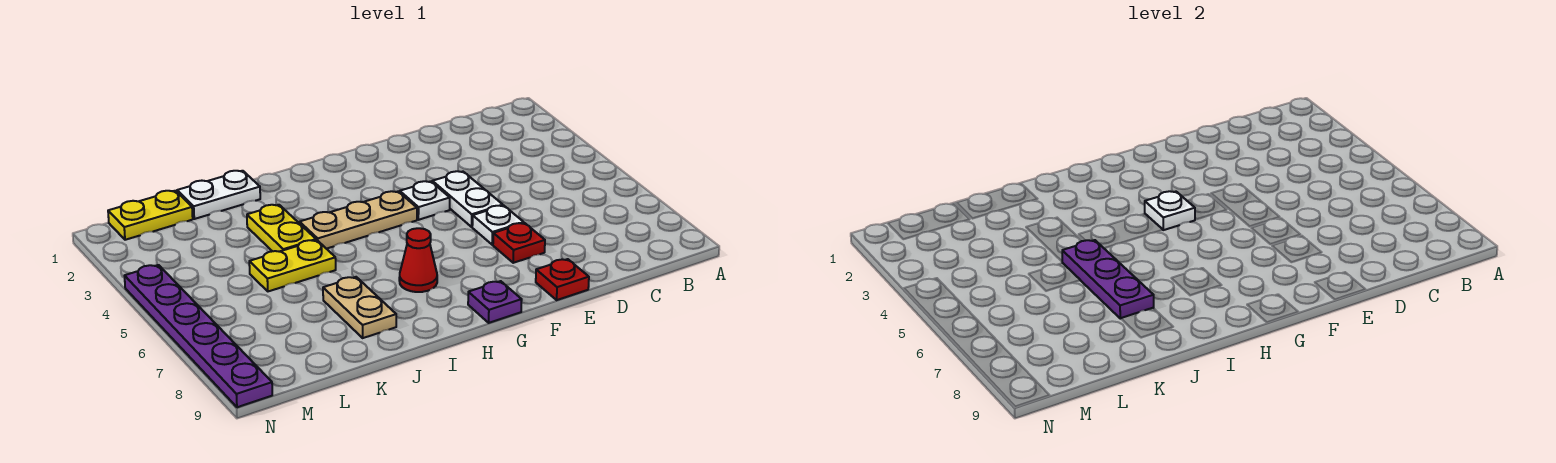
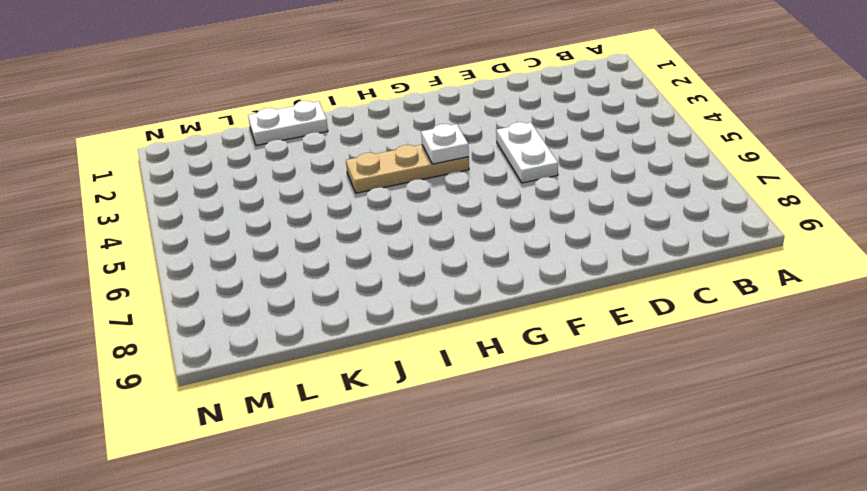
none -> white plate E6 level 1
none -> red plate E7 level 1
none -> red plate E9 level 1

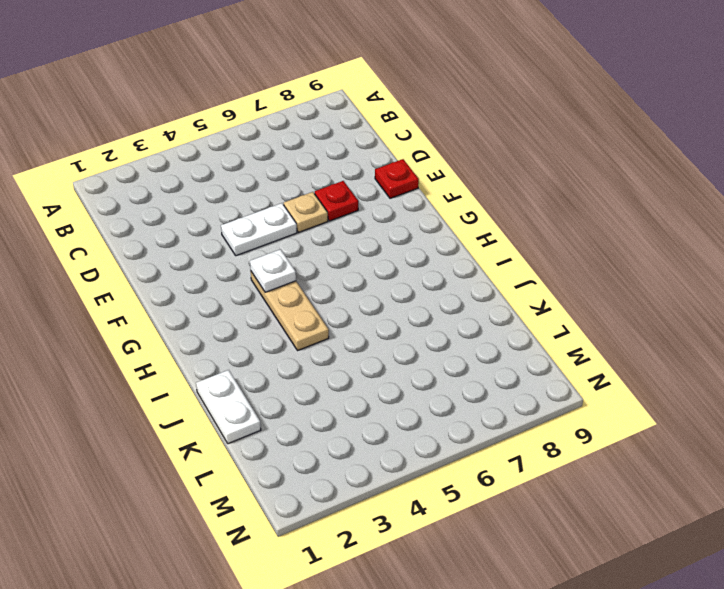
tan plate E6 level 1 -> white plate E6 level 1
none -> white plate F4 level 1
none -> purple plate G9 level 1
none -> red cone H7 level 1

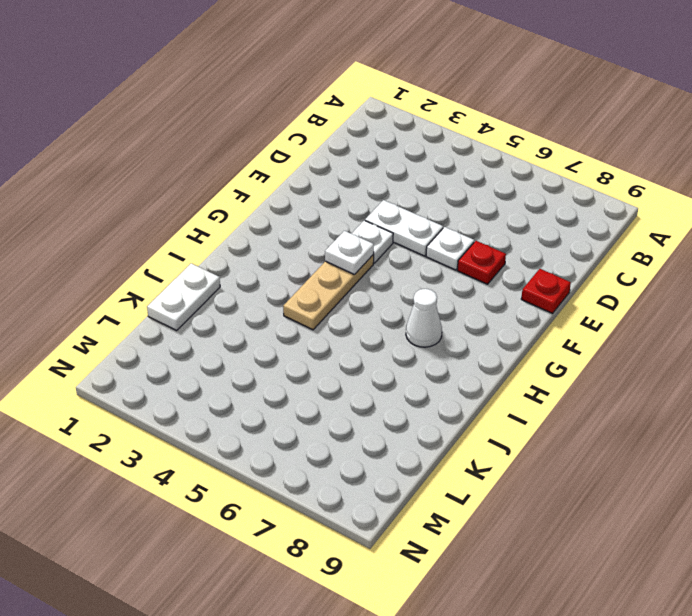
white cone H7 level 1 -> red cone H7 level 1
none -> purple plate G9 level 1
none -> yellow plate J3:J4 level 1
none -> yellow plate J5:K5 level 1

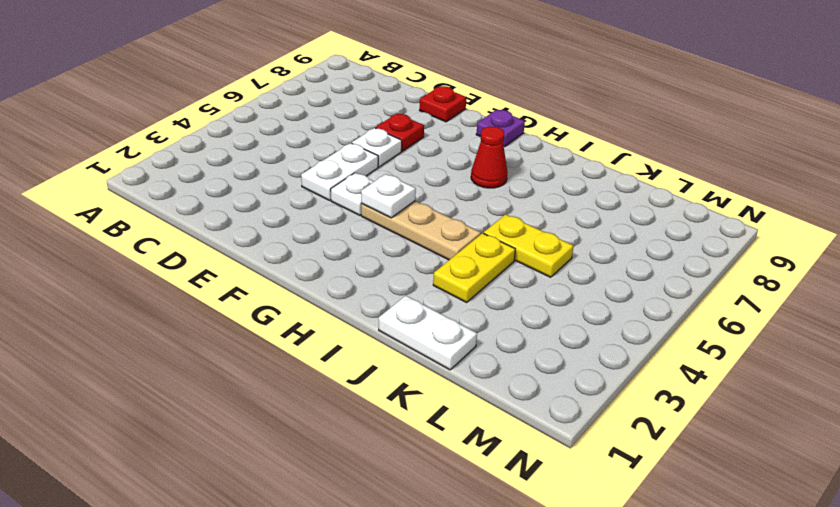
none -> tan plate J7:J8 level 1
none -> yellow plate L1:M1 level 1
none -> purple plate N4:N9 level 1

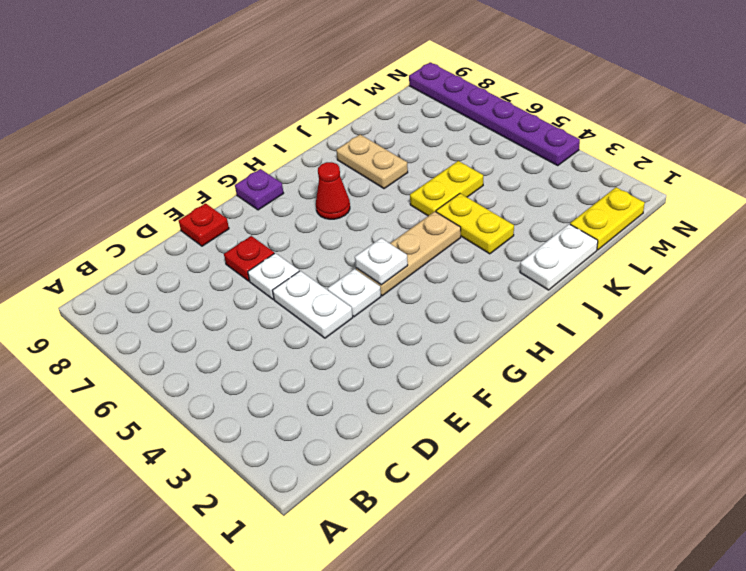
none -> purple plate J5:J7 level 2

